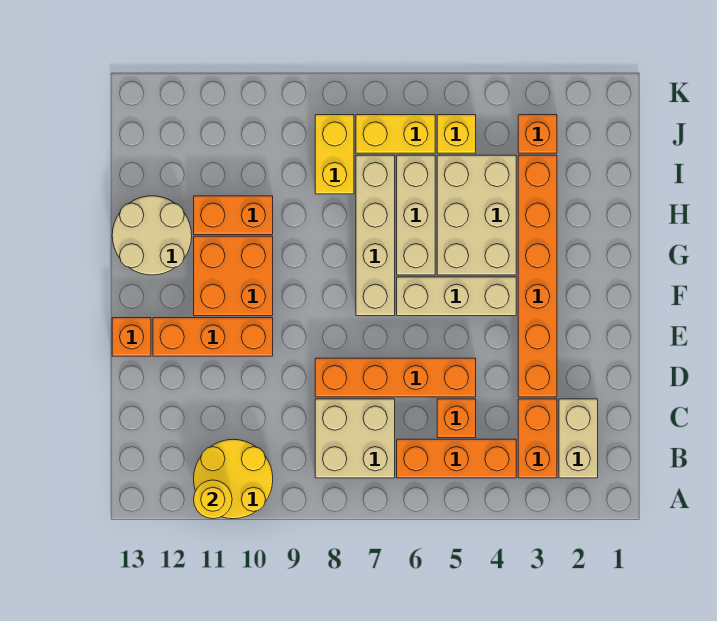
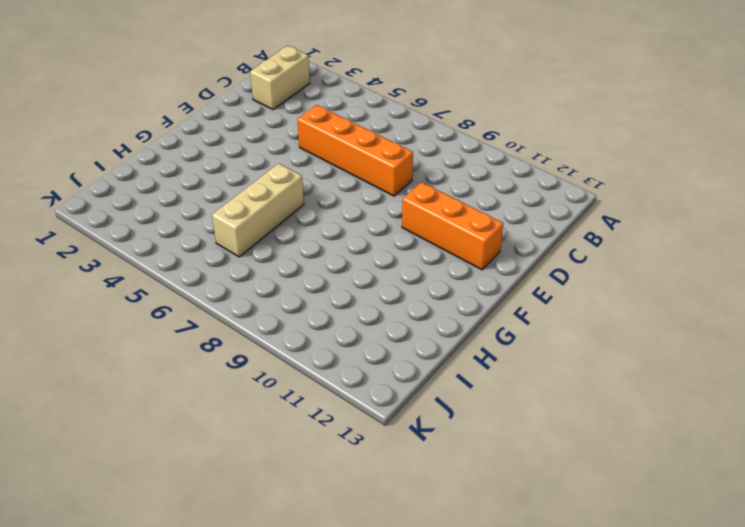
none -> yellow round brick A10:B11 level 1
none -> orange brick B3:C3 level 1
none -> orange brick B4:B6 level 1

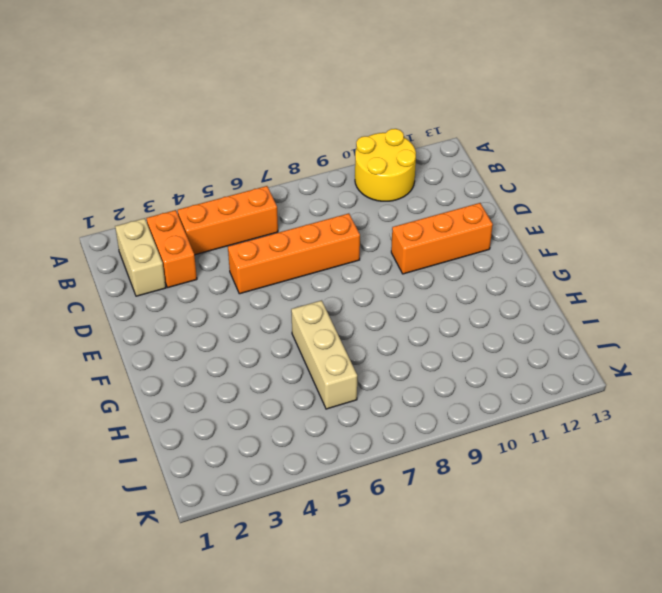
none -> tan brick B7:C8 level 1
none -> orange brick C5 level 1
none -> orange brick D3:I3 level 1

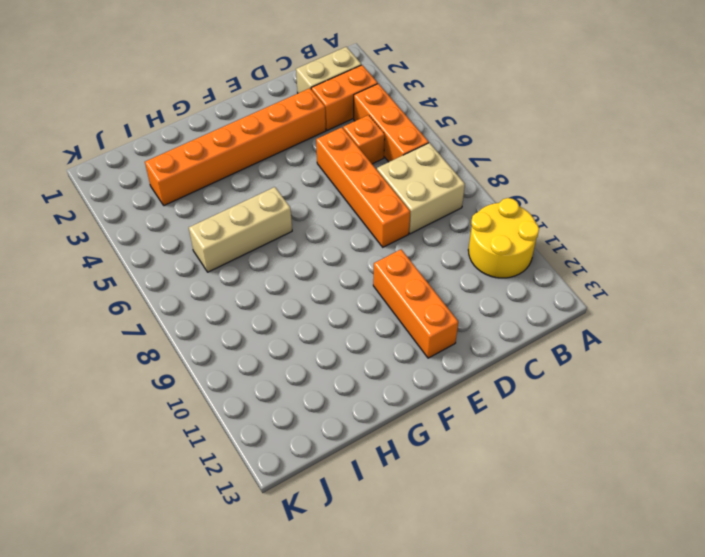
none -> orange brick E13 level 1
none -> tan brick F4:F6 level 1
none -> tan brick F7:I7 level 1

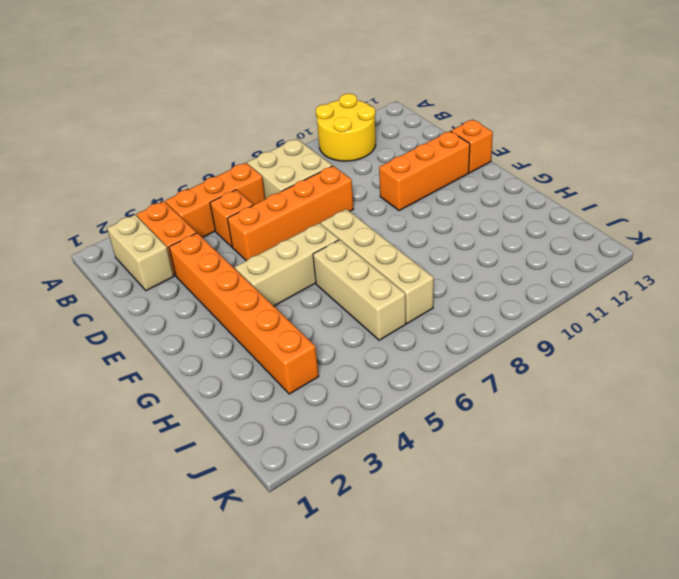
none -> orange brick F10:G11 level 1
none -> tan brick G4:I5 level 1
none -> tan round brick G12:H13 level 1

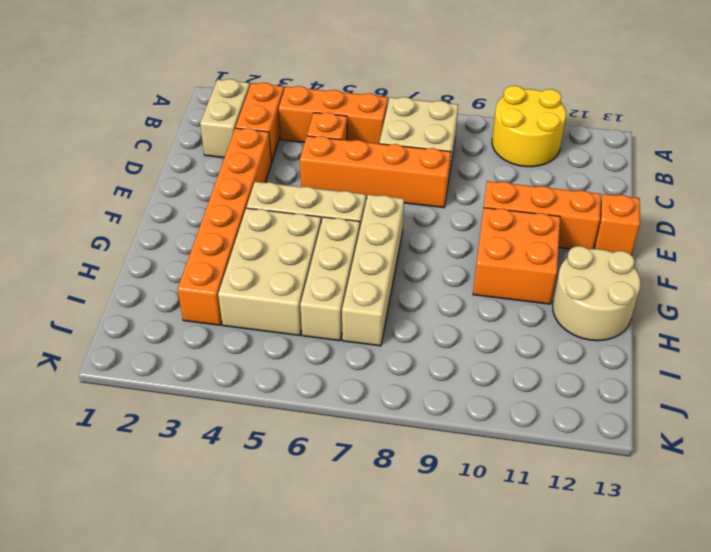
none -> orange brick H10:H11 level 1
none -> yellow brick I8:J8 level 1
none -> orange brick J3 level 1

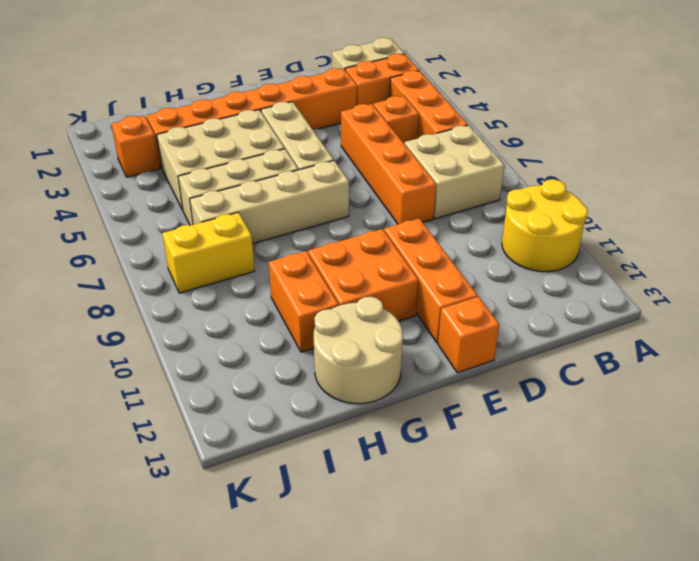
none -> yellow brick J5 level 1
none -> yellow brick J6:J7 level 1
none -> yellow round brick A11 level 2

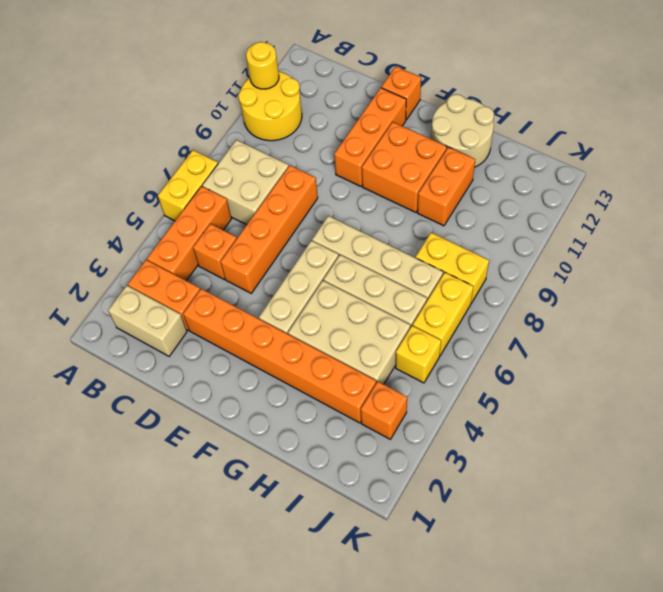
yellow brick A6:A7 level 1 -> none

